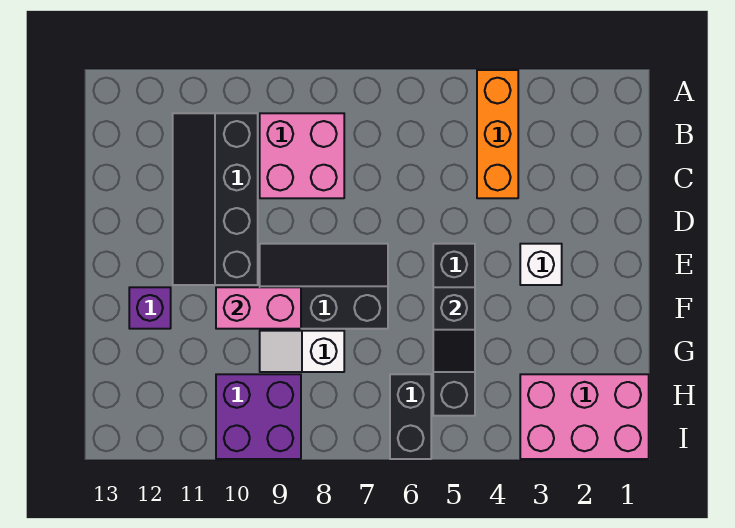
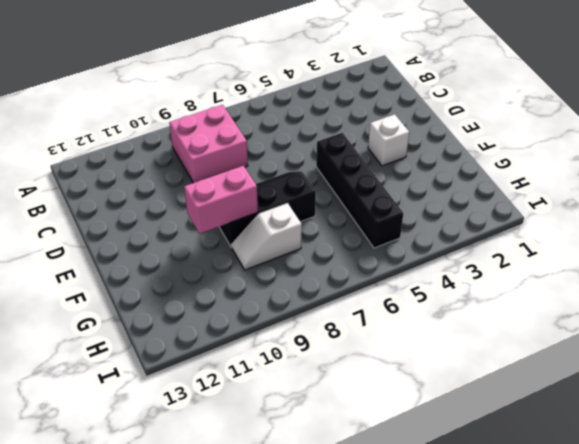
none -> orange brick A4:C4 level 1
none -> black slope B10:E11 level 1 top 10
none -> purple brick F12 level 1

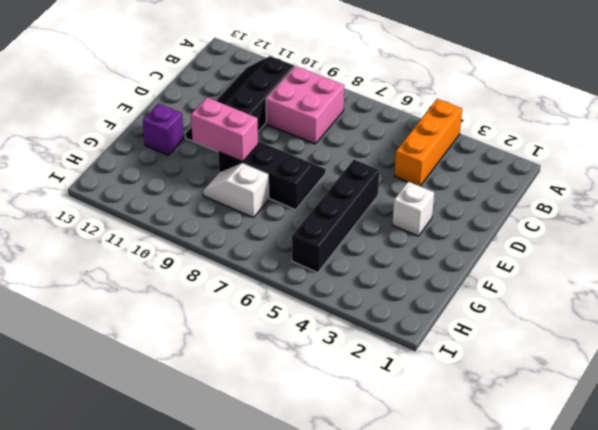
none -> pink brick H1:I3 level 1
none -> black brick H6:I6 level 1
none -> purple brick H9:I10 level 1

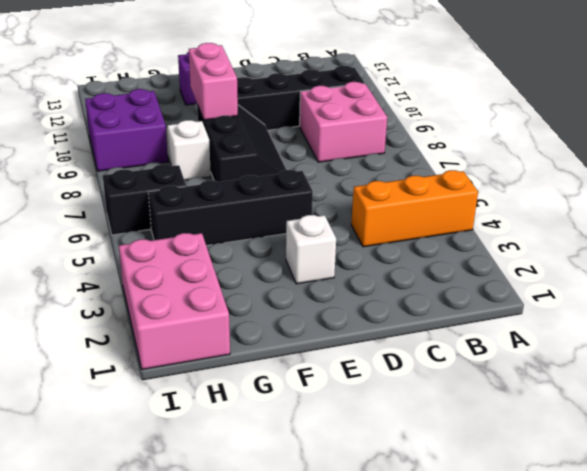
none -> black slope F5:G5 level 2 top F

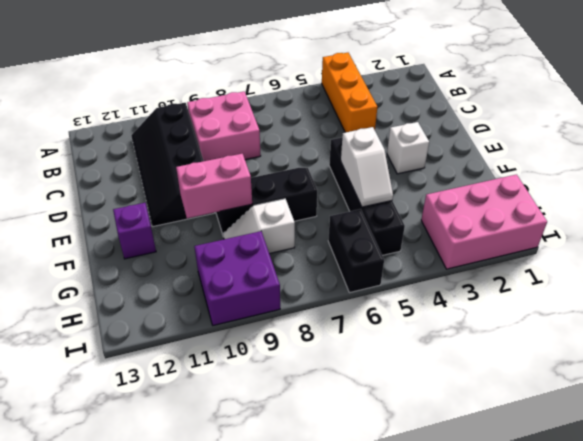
white slope F5:G5 level 2 top F -> black slope F5:G5 level 2 top F

